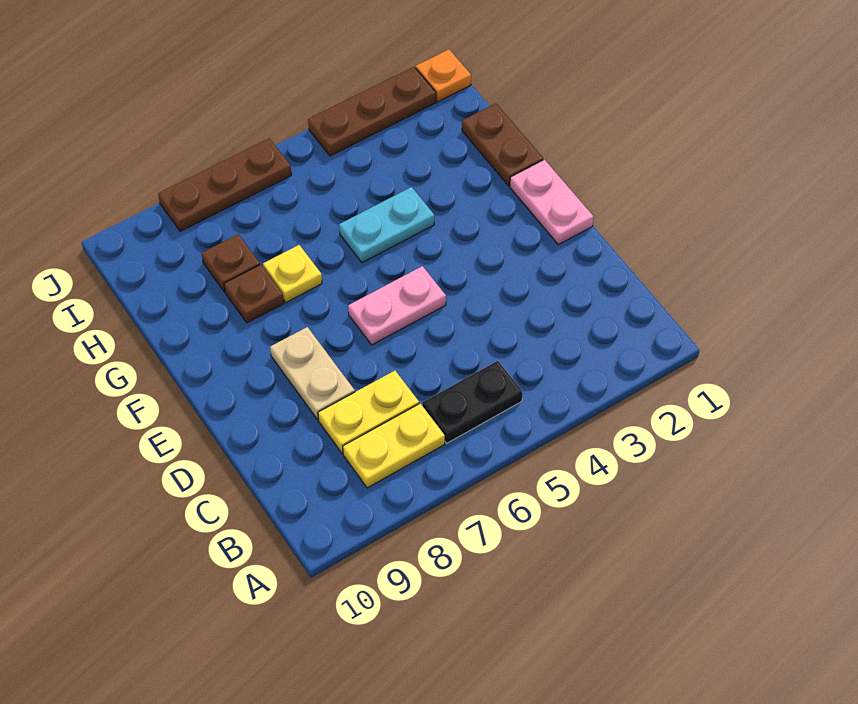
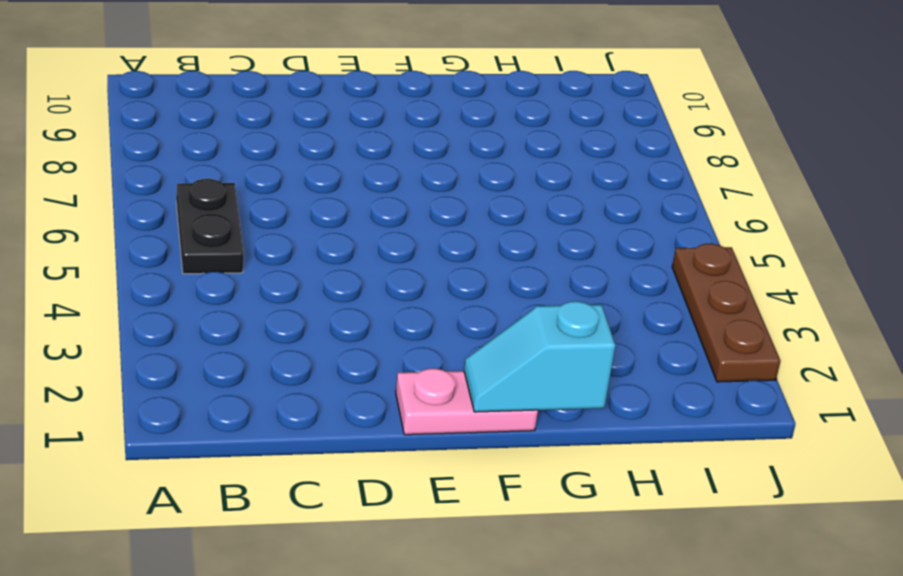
cyan slope F1:G1 level 2 top G -> none
none -> yellow plate B7:B8 level 1
none -> yellow plate C7:C8 level 1
none -> tan plate D8:E8 level 1

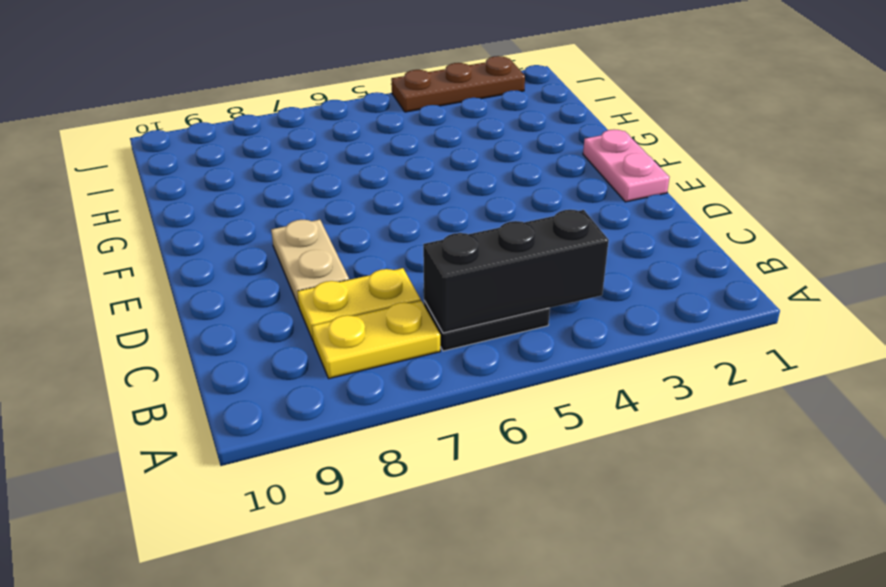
black brick B4:B6 level 2 -> none
none -> pink plate E5:E6 level 1
none -> brown plate G1:H1 level 1
none -> cyan plate G4:G5 level 1

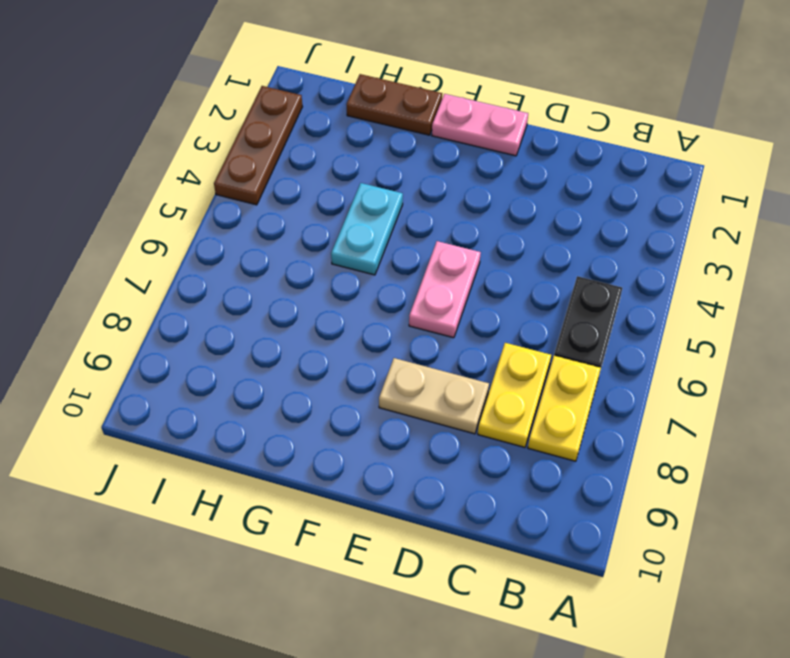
none -> yellow plate G7 level 1
none -> brown plate G8 level 1
none -> brown plate H8 level 1

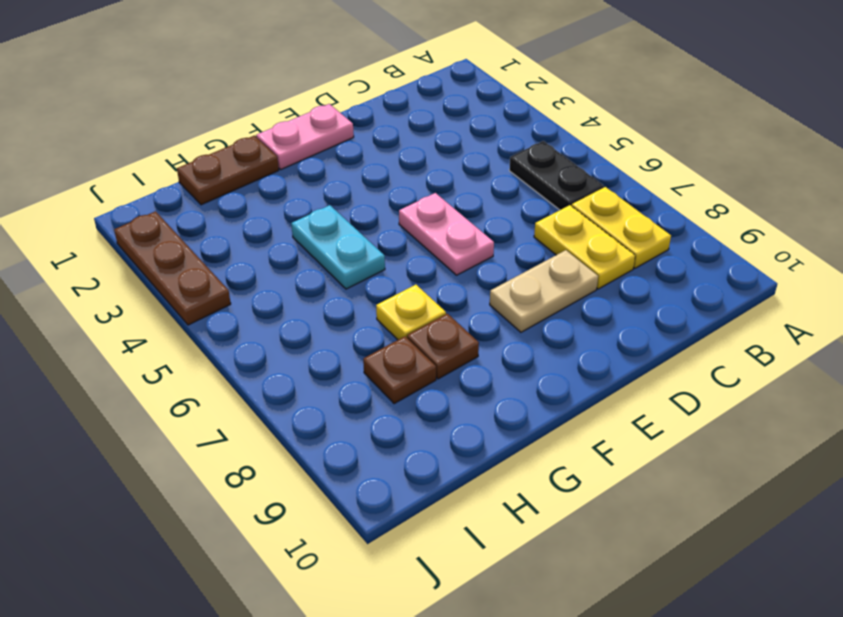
none -> orange plate J1 level 1
none -> brown plate J6:J8 level 1

